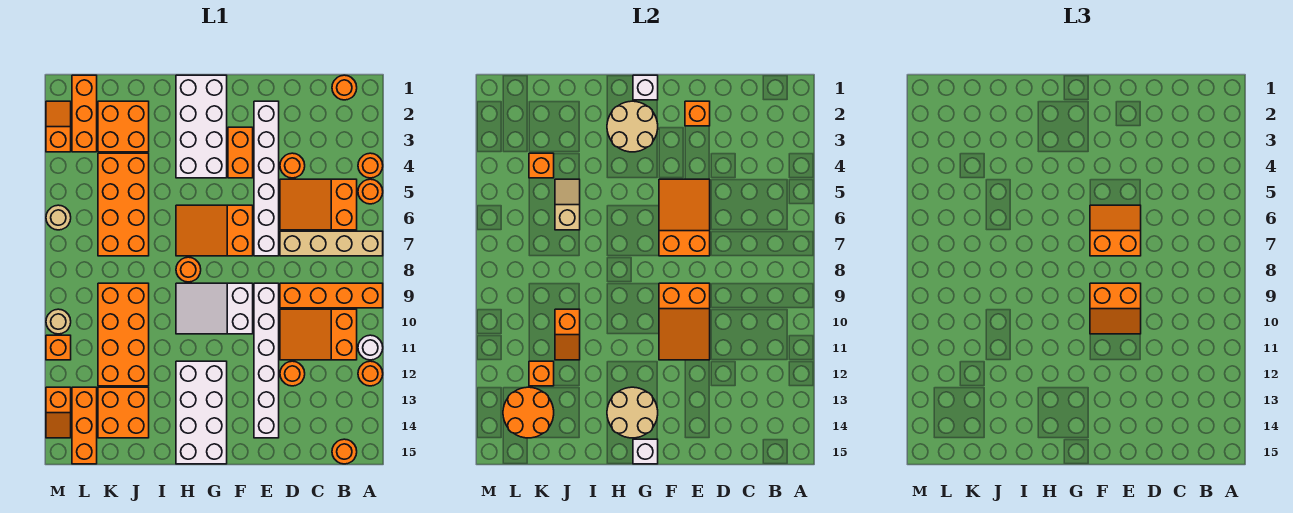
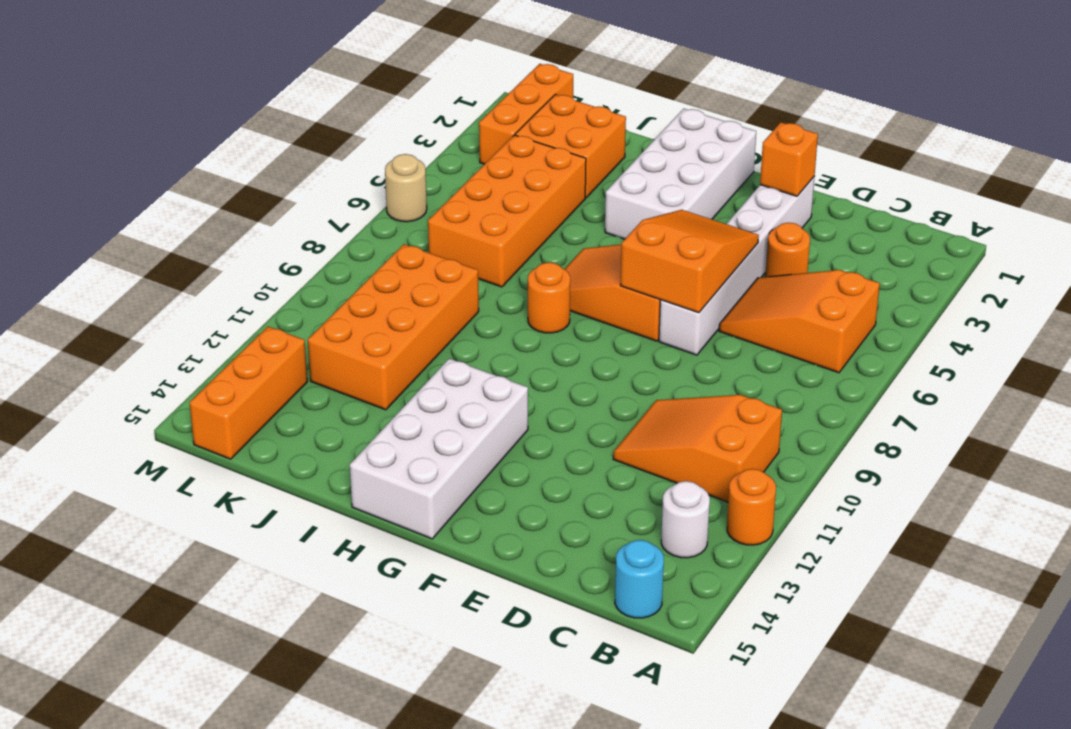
white round brick B13 level 1 -> white round brick A11 level 1
cyan round brick B15 level 1 -> orange round brick B15 level 1
none -> orange round brick A4 level 1
none -> orange round brick A5 level 1
none -> tan brick A7:D7 level 1
none -> orange brick A9:D9 level 1

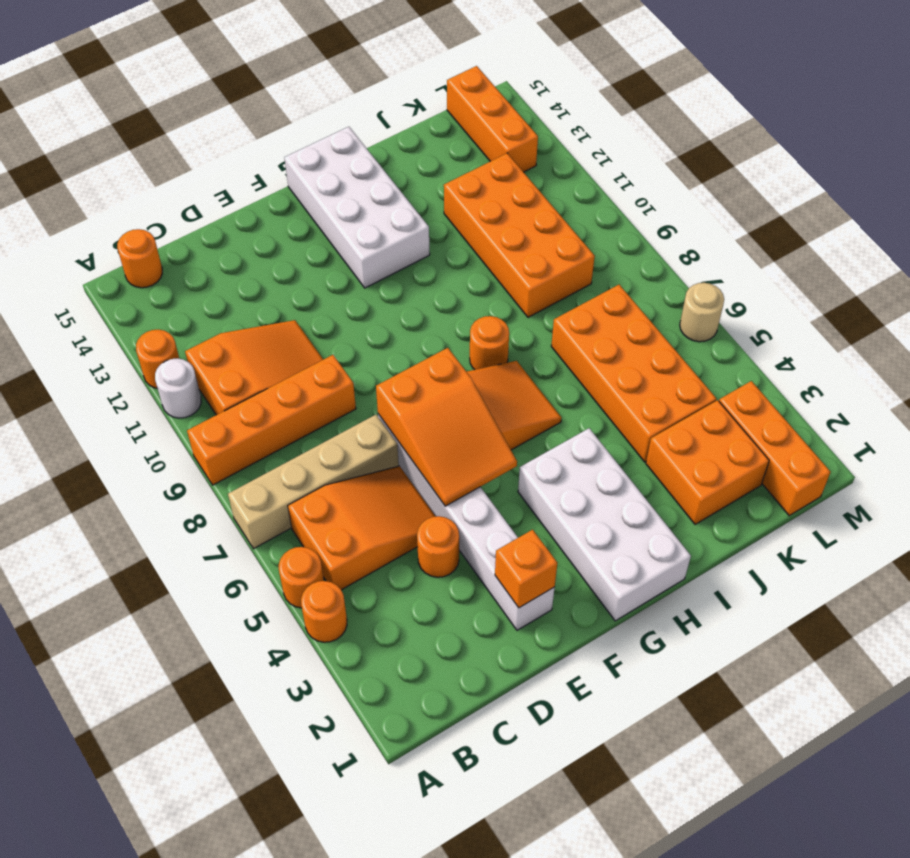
none -> orange round brick B1 level 1
none -> orange round brick D12 level 1
none -> white brick E9:E14 level 1
none -> orange brick F3:F4 level 1

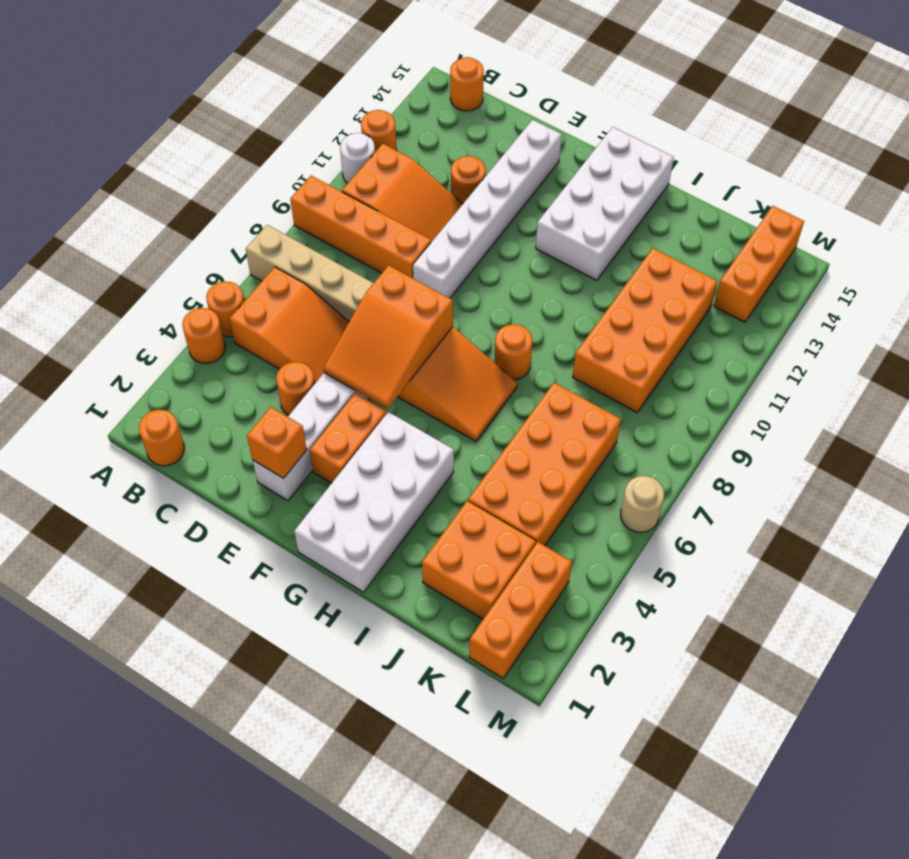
none -> white slope F9:H10 level 1 top F
none -> orange brick J13:K14 level 1
none -> orange slope M2:M3 level 1 top 3
none -> tan round brick M10 level 1

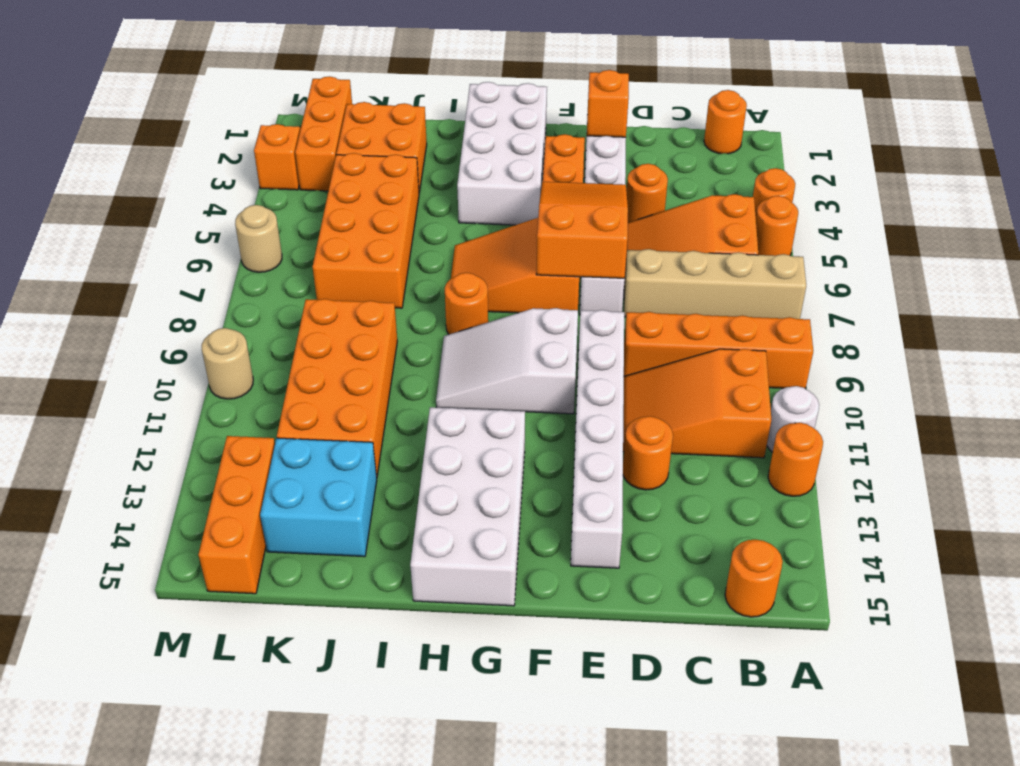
cyan brick J13:K14 level 1 -> orange brick J13:K14 level 1
none -> orange brick M11 level 1
none -> orange slope M13:M14 level 1 top 13
none -> orange slope E9:F11 level 2 top 9
none -> white brick G1 level 2

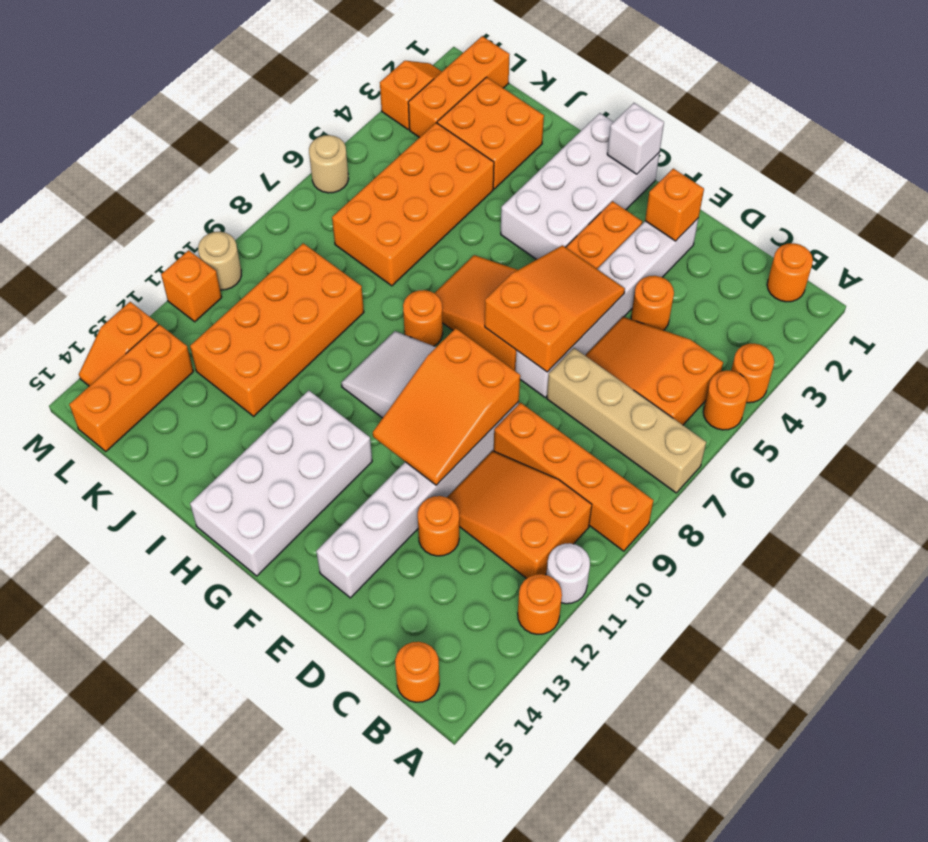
none -> orange brick J13:K14 level 1
none -> tan round brick G2:H3 level 2
none -> tan round brick G13:H14 level 2
none -> white brick G15 level 2

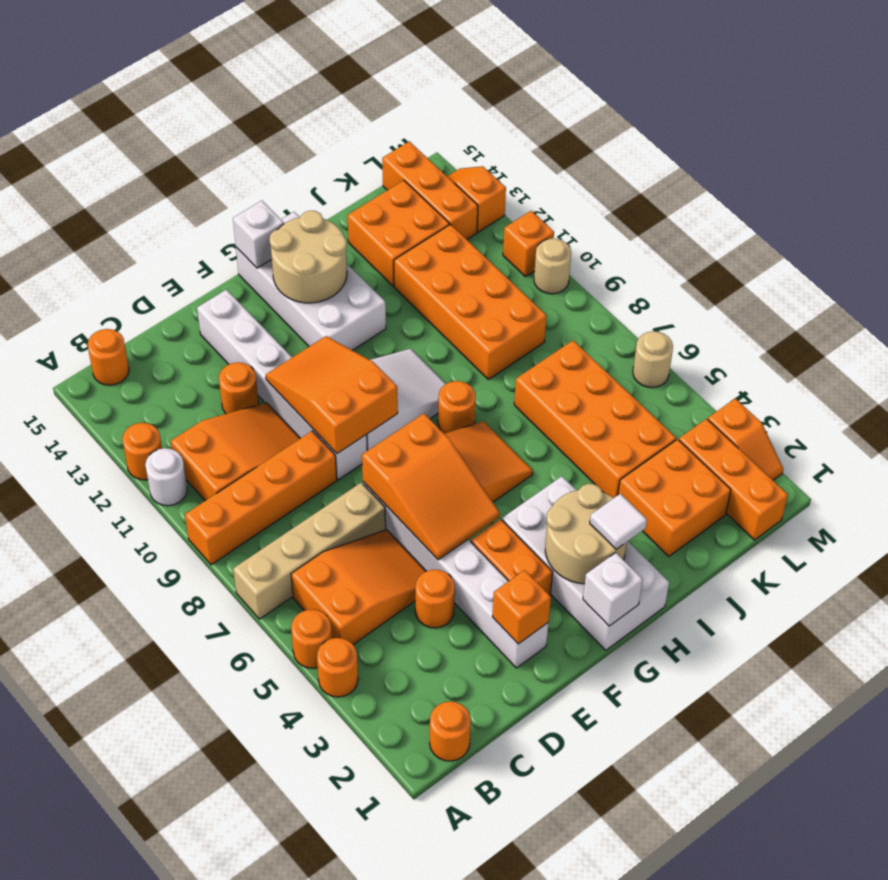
white tile H2 level 3 -> none
none -> tan slope J5:J6 level 2 top 6
none -> orange slope J10:J11 level 2 top 10
none -> orange brick K4 level 2
none -> orange brick K12 level 2

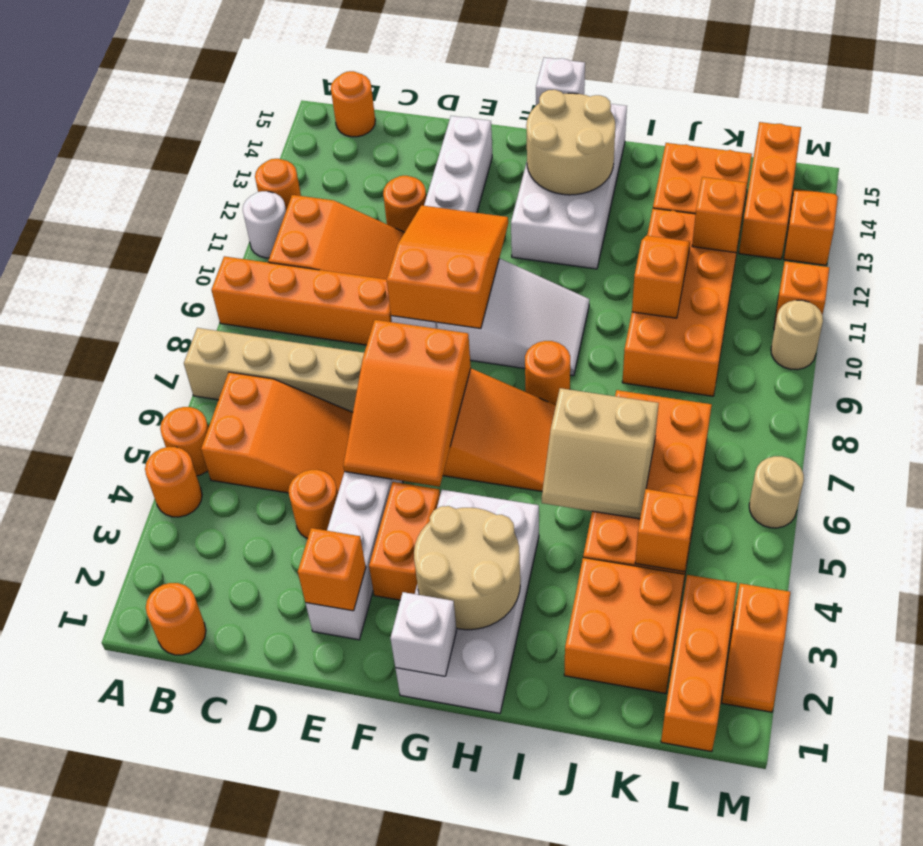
tan slope I5:J6 level 2 top 6 -> tan slope J5:J6 level 2 top 6
none -> orange round brick K13:L14 level 2
none -> orange slope E6:F7 level 3 top 7
none -> orange slope E9:F10 level 3 top 9

